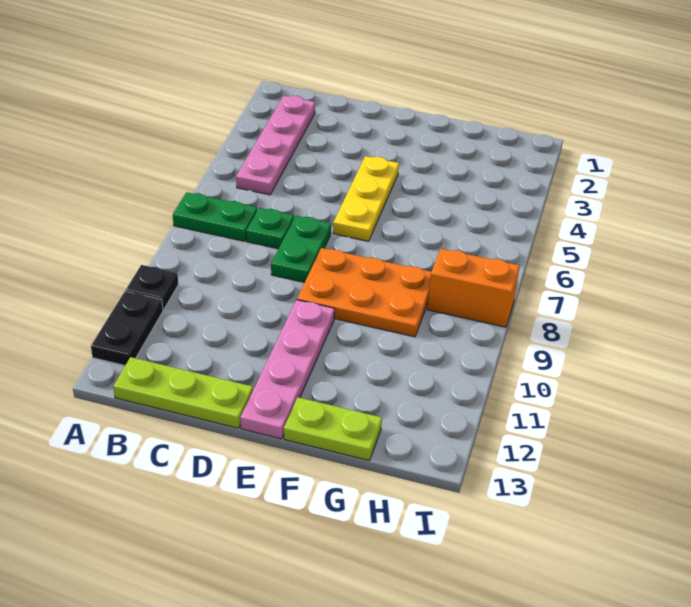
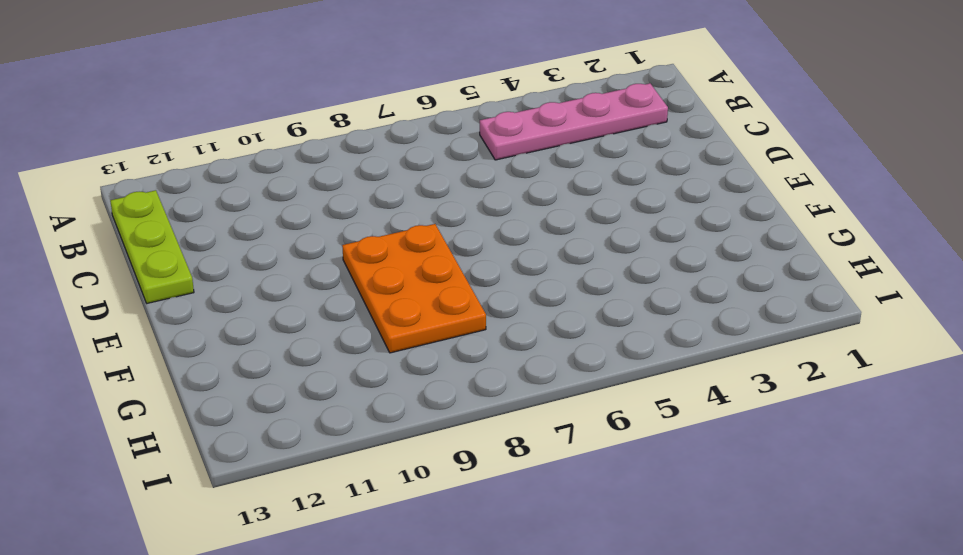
none -> green plate A7:B7 level 1
none -> black plate A10 level 1
none -> black plate A11:A12 level 1

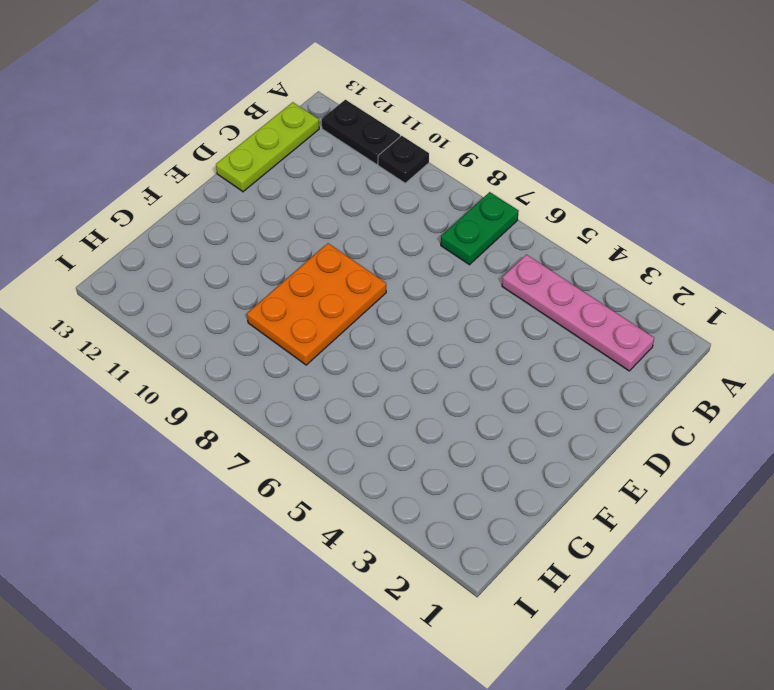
none -> green plate C7 level 1
none -> green plate D7:D8 level 1
none -> yellow plate E4:E6 level 1

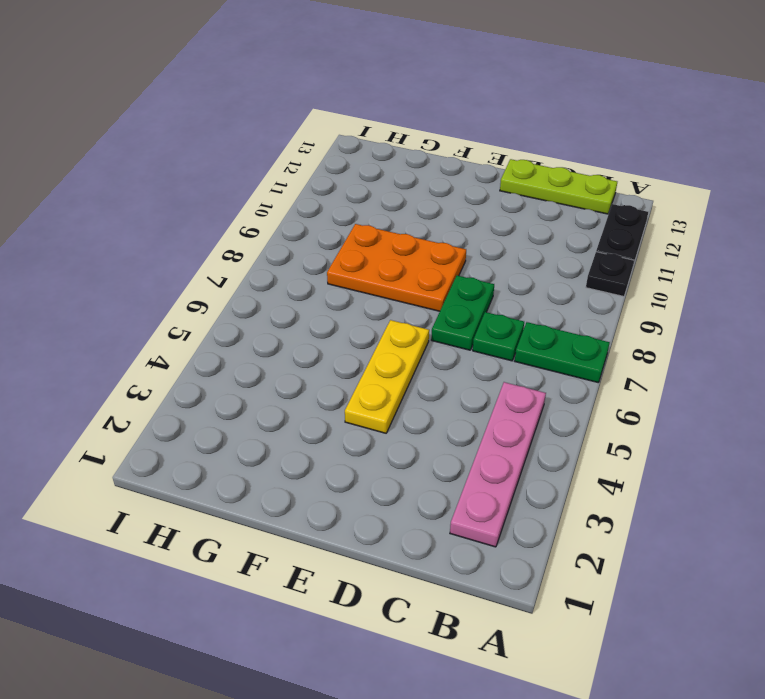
none -> pink plate E10:E13 level 1
none -> lime plate F13:G13 level 1
none -> orange brick H8:I8 level 1

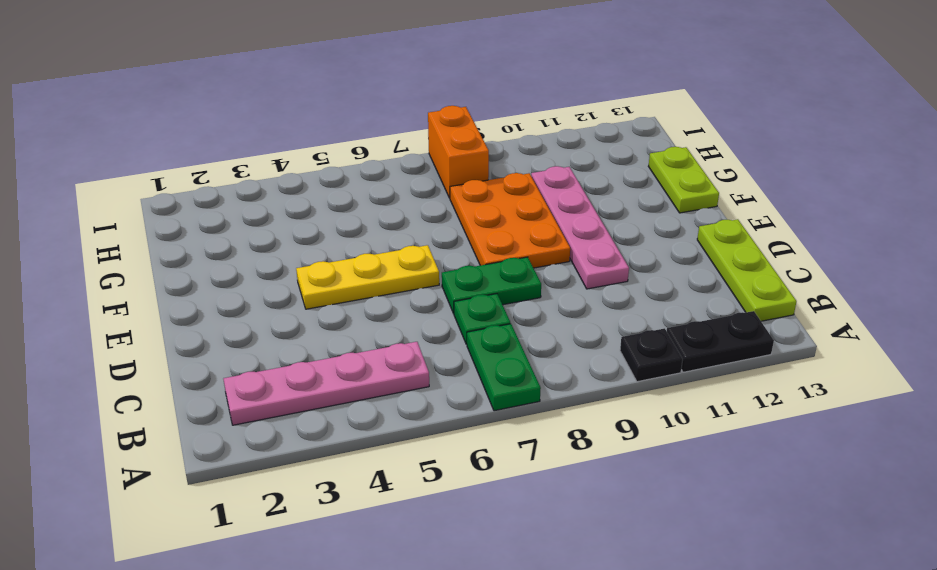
pink plate D10:G10 level 1 -> pink plate E10:E13 level 1

